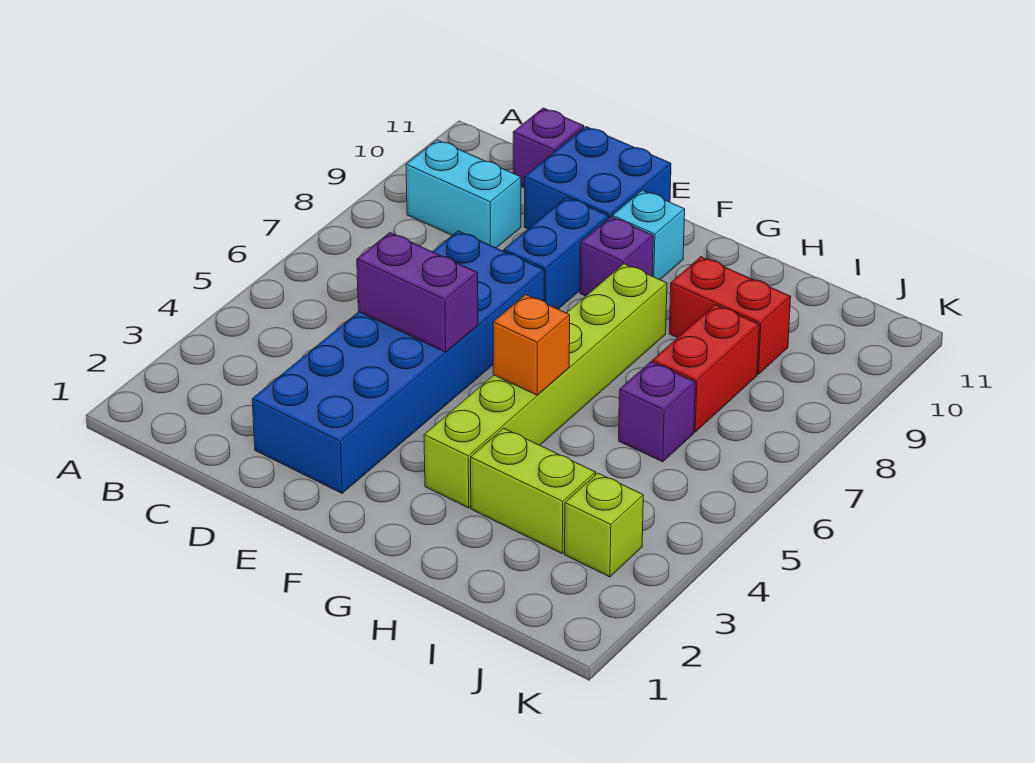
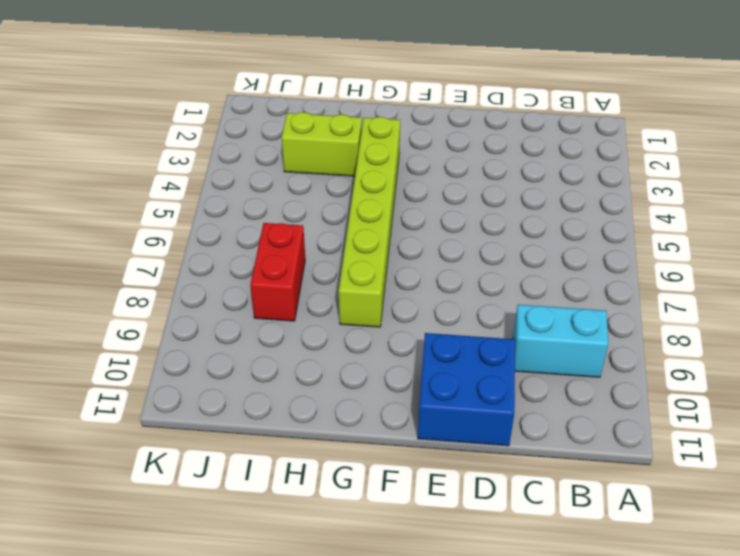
none -> purple brick C11 level 1
none -> blue brick D2:E7 level 1
none -> blue brick E8:E9 level 1

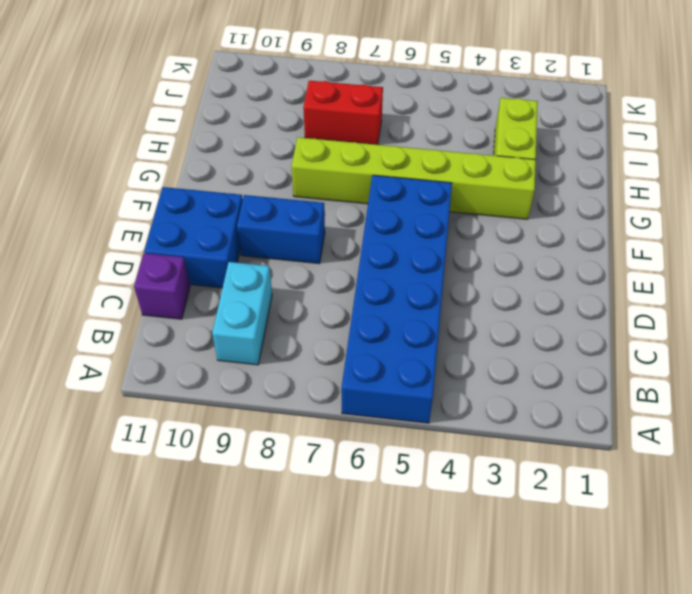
blue brick A5:F6 level 1 -> blue brick D2:E7 level 1
none -> purple brick F9 level 1
none -> cyan brick F10 level 1
none -> red brick H9:I9 level 1

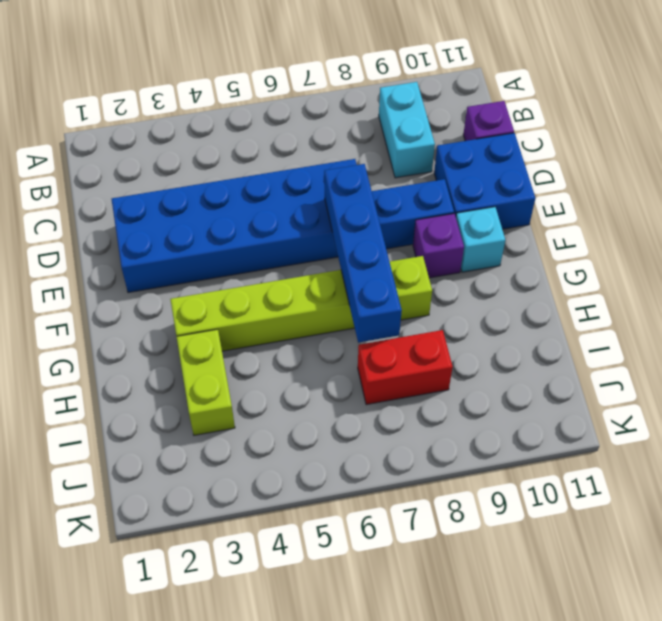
blue brick E7:H7 level 2 -> none
none -> red brick H9:I9 level 1
none -> purple brick I6 level 1
none -> lime brick J3 level 1

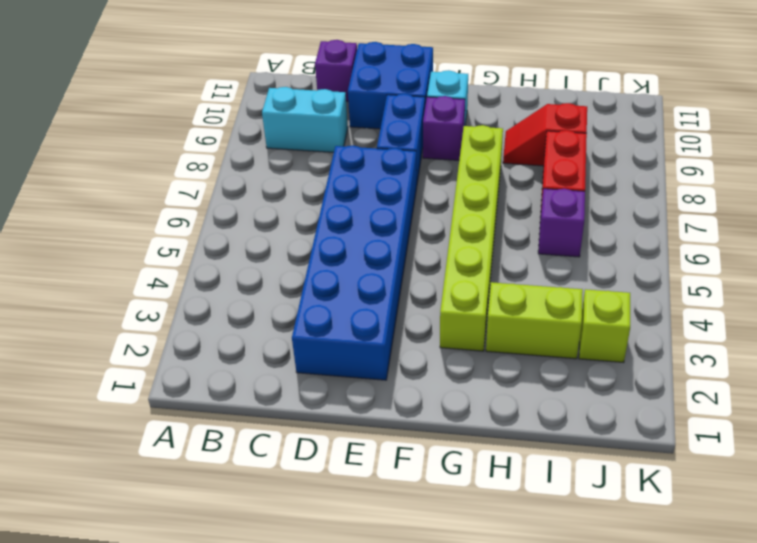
red slope H9:I9 level 1 top I -> red brick H9:I9 level 1
none -> purple brick D5:E5 level 2
none -> orange brick G5 level 2

